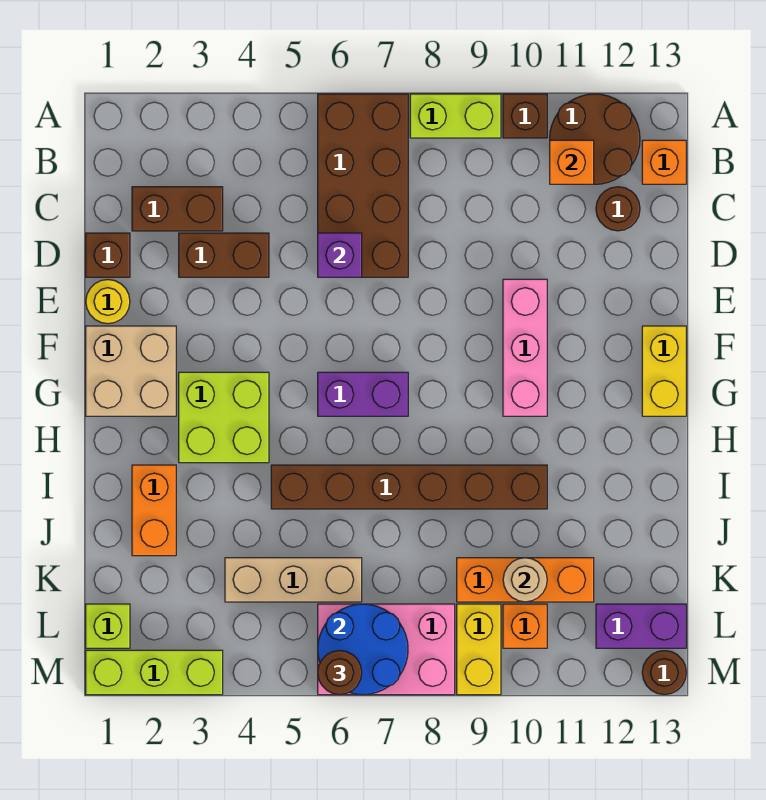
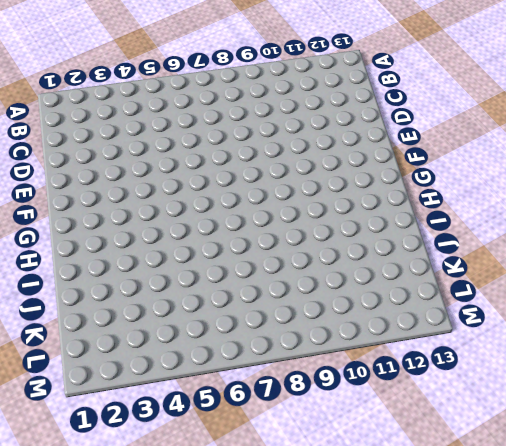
none -> brown brick A6:D7 level 1
none -> lime brick A8:A9 level 1
none -> brown brick A10 level 1
none -> brown round brick A11:B12 level 1

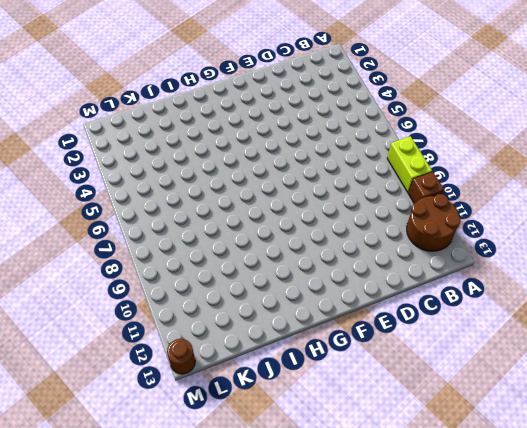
none -> brown brick A6:D7 level 1
none -> orange brick B13 level 1
none -> brown brick C2:C3 level 1
none -> brown round brick C12 level 1

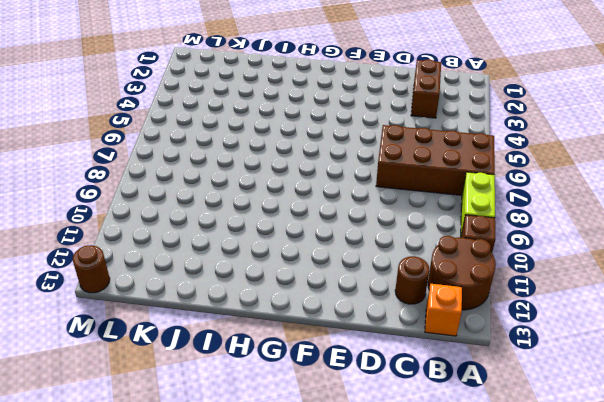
none -> brown brick D1 level 1
none -> brown brick D3:D4 level 1
none -> yellow round brick E1 level 1
none -> pink brick E10:G10 level 1

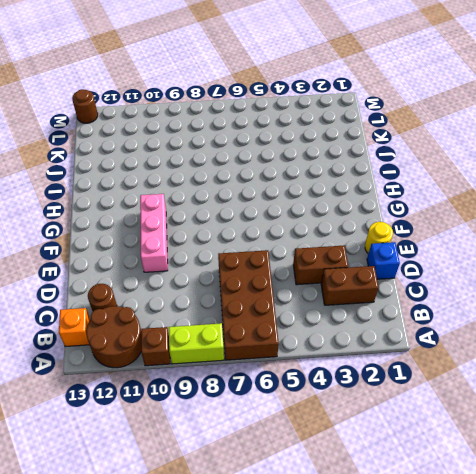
blue brick D1 level 1 -> brown brick D1 level 1
none -> tan brick F1:G2 level 1
none -> yellow brick F13:G13 level 1
none -> lime brick G3:H4 level 1
none -> purple brick G6:G7 level 1

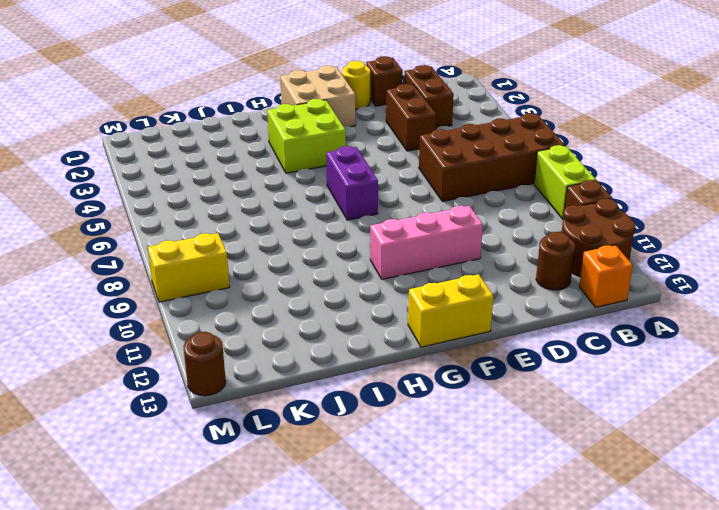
none -> orange brick I2:J2 level 1
none -> brown brick I5:I10 level 1
none -> tan brick K4:K6 level 1
none -> orange brick K9:K11 level 1

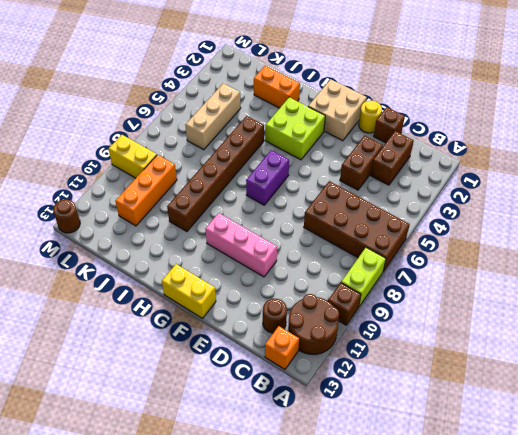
none -> lime brick L1 level 1
none -> pink brick L6:M8 level 1
none -> orange brick L10 level 1
none -> purple brick L12:L13 level 1

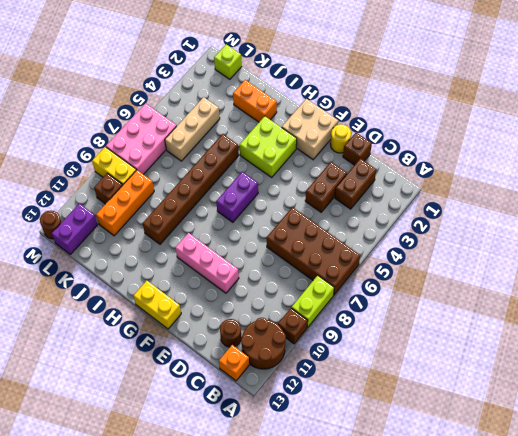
brown brick L10 level 1 -> orange brick L10 level 1
none -> lime brick M1:M3 level 1
none -> orange brick B11 level 2
none -> purple brick D6 level 2
none -> tan round brick K10 level 2

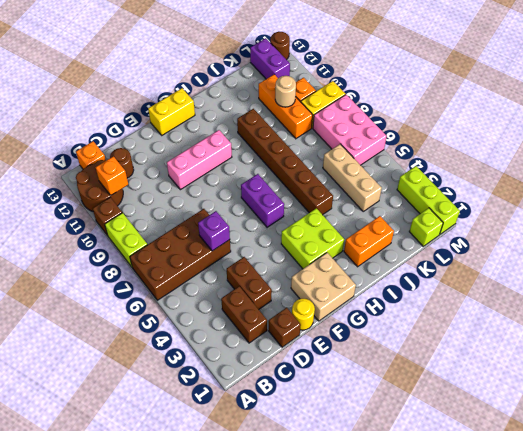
none -> blue round brick L6:M7 level 2
none -> brown round brick M6 level 3

